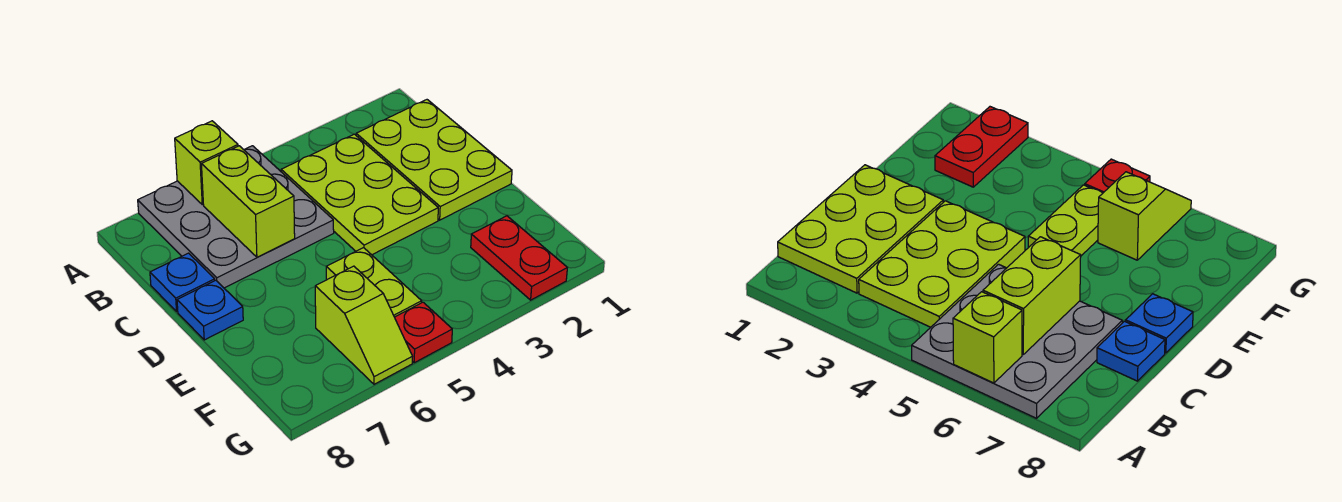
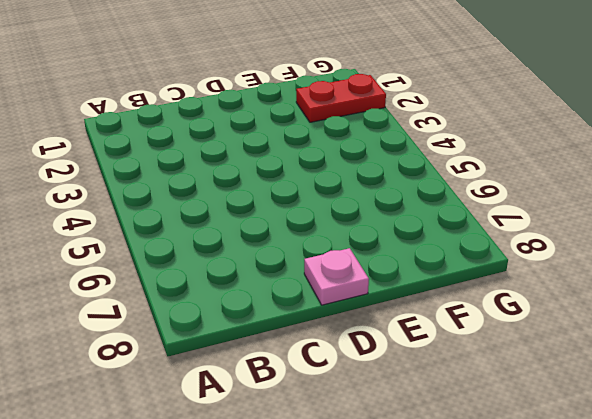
pink plate D8 level 1 -> blue plate D8 level 1
none -> grey plate A5:C7 level 1
none -> lime plate B1:D2 level 1

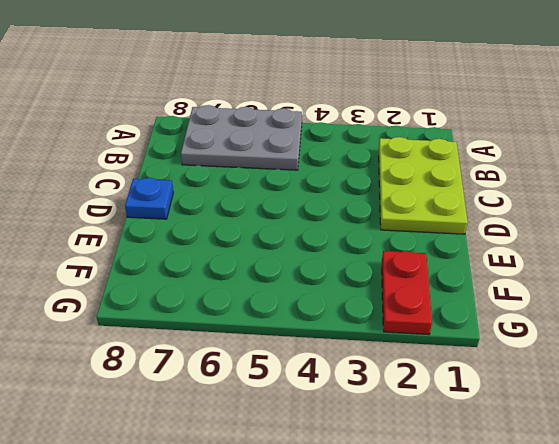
grey plate A5:B7 level 1 -> grey plate A5:C7 level 1
none -> lime plate B3:D4 level 1
none -> blue plate C8 level 1

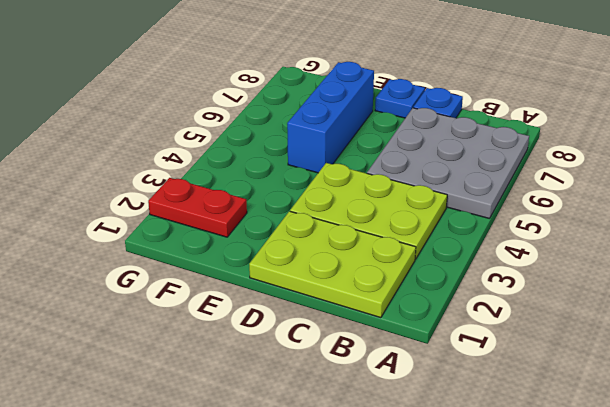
blue brick E5:E7 level 1 -> lime plate E5:F5 level 1
none -> lime slope F6:G6 level 1 top F
none -> red plate G5 level 1

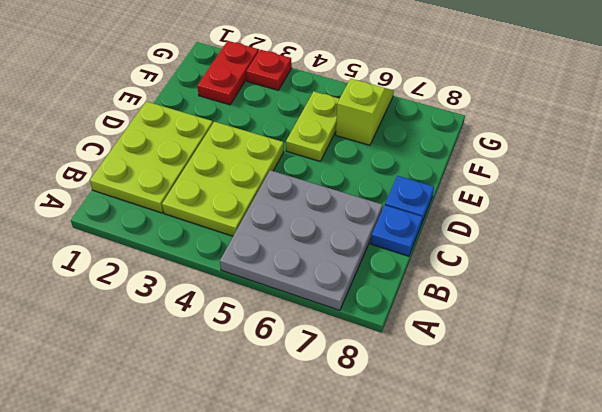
red plate G3 level 1 -> red plate G5 level 1
none -> lime brick A6 level 2
none -> lime brick B6:C6 level 2

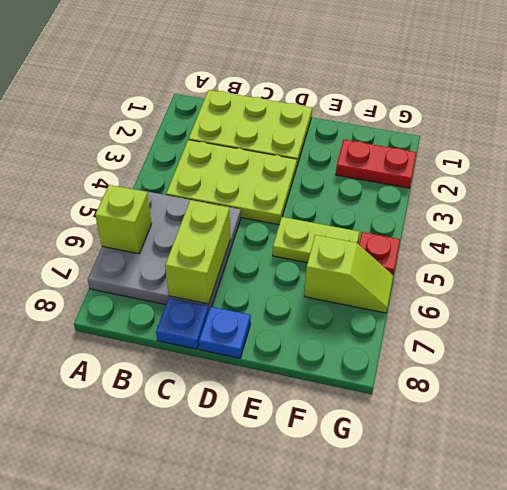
lime brick C6:C7 level 2 -> lime brick B6:C6 level 2

